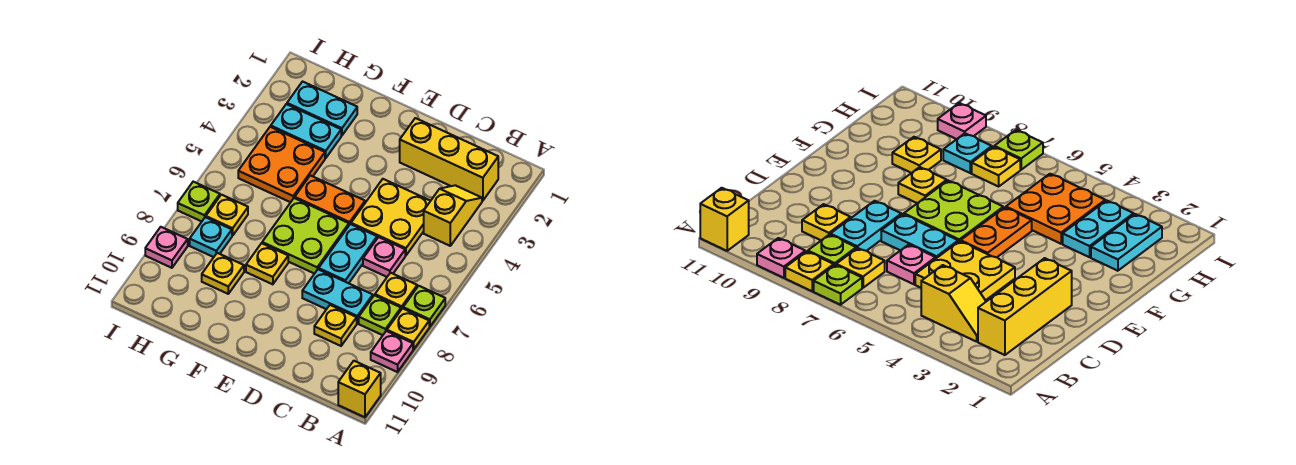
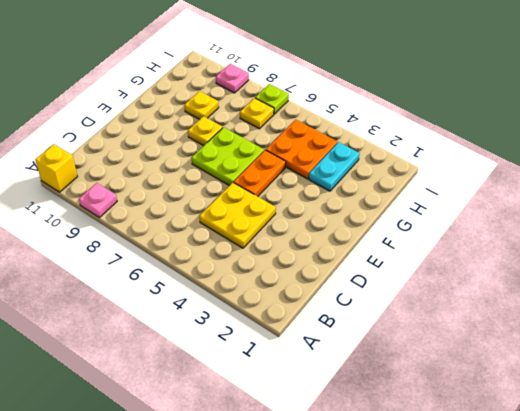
none -> lime plate A7 level 1
none -> yellow plate A8 level 1
none -> yellow brick B2:D2 level 1

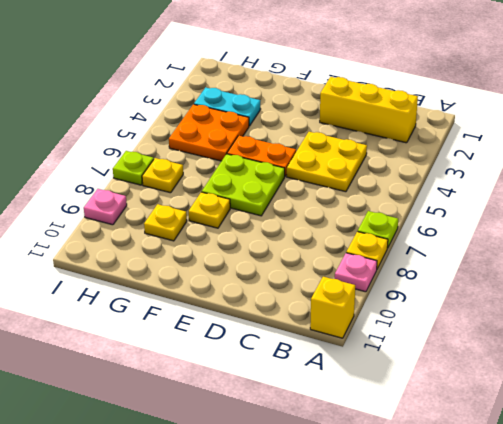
none -> yellow slope B3:B4 level 1 top 4
none -> yellow plate B7 level 1
none -> lime plate B8 level 1

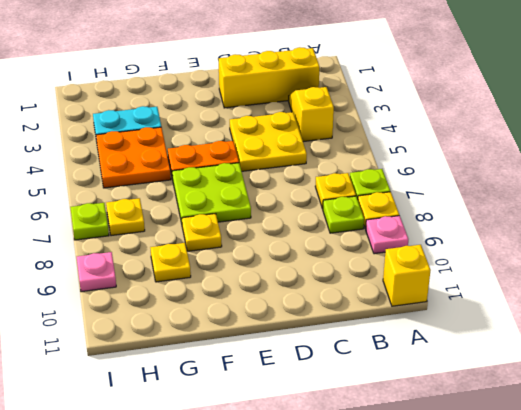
none -> pink plate C6 level 1
none -> cyan plate C8:D8 level 1
none -> yellow plate C9 level 1

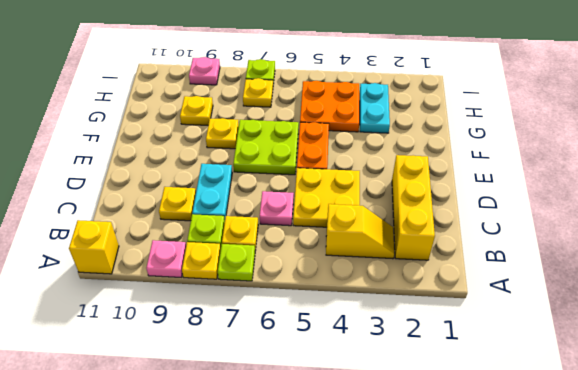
none -> cyan plate D6:D7 level 1
none -> cyan plate G2:H2 level 1
none -> cyan plate H8 level 1

